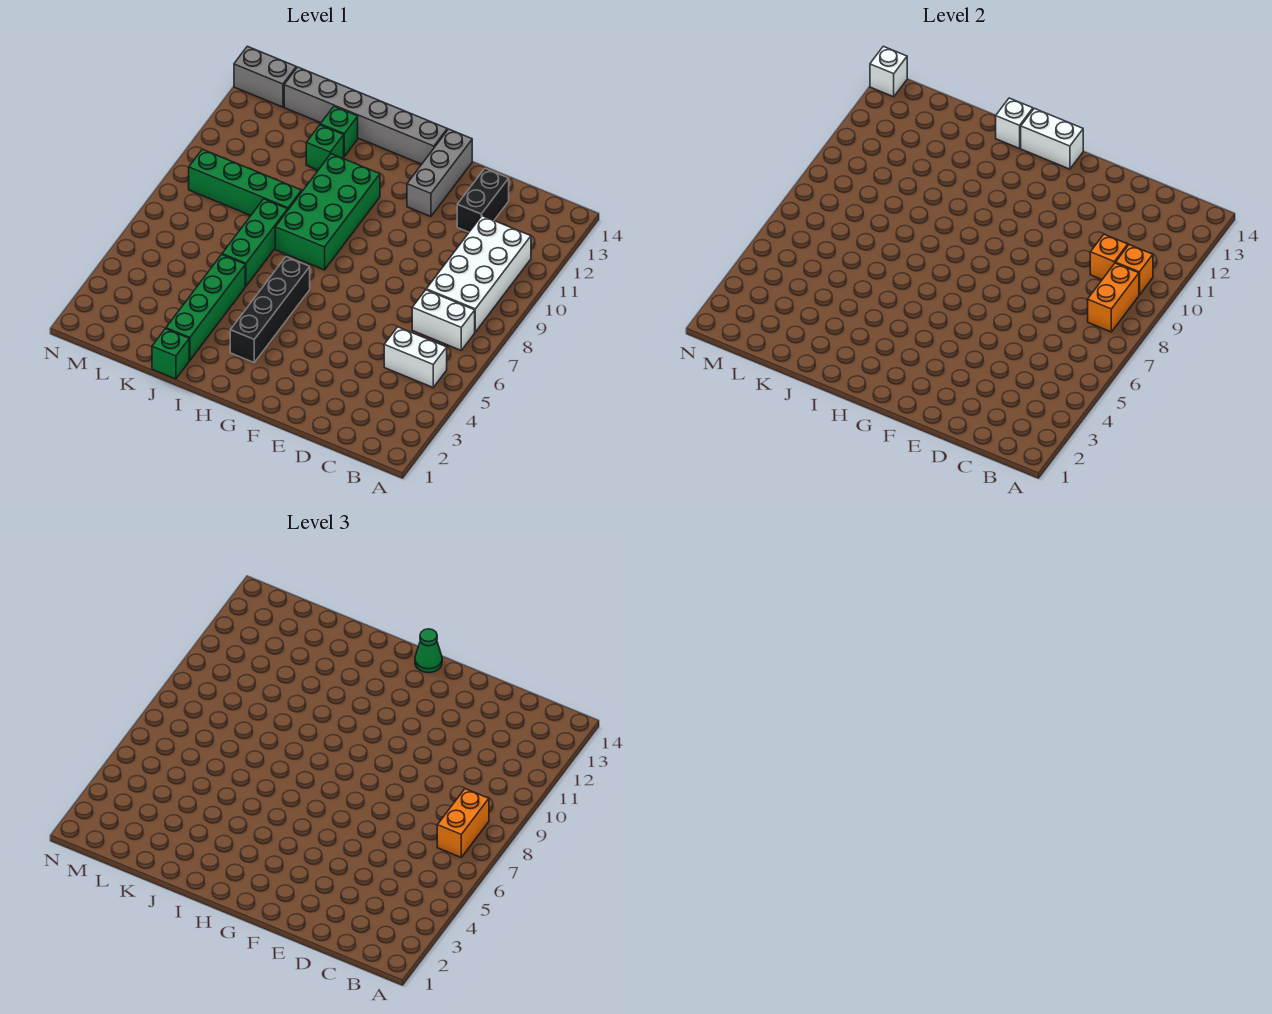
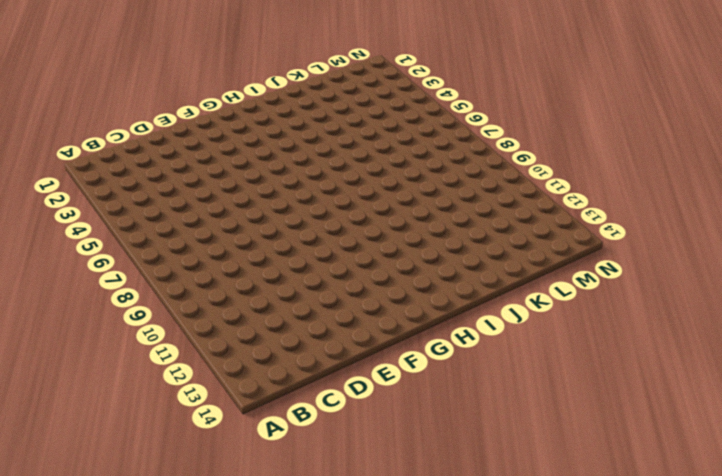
none -> white brick B5:C5 level 1
none -> white brick B7:C7 level 1
none -> white brick B8:C11 level 1

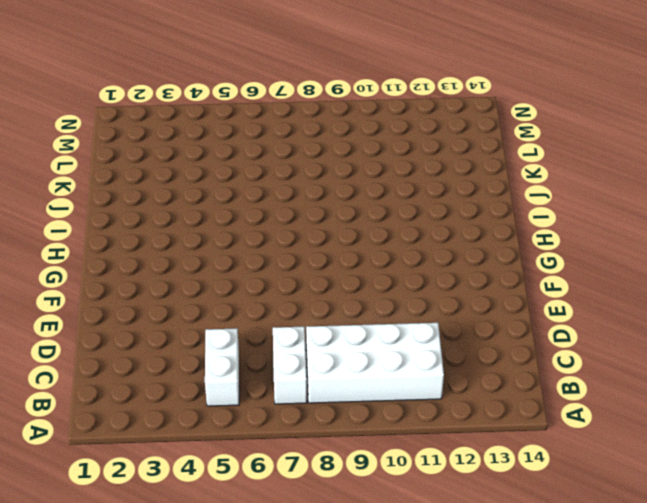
none -> black brick D12:D13 level 1
none -> grey brick F12:F14 level 1
none -> grey brick G14:L14 level 1

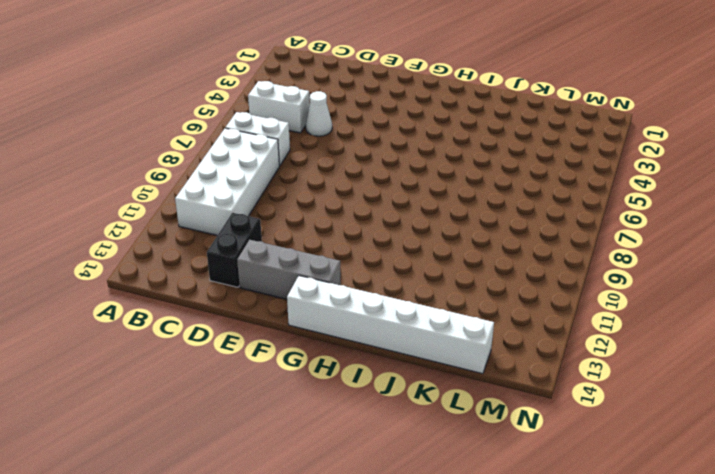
white cone D5 level 1 -> none
grey brick E13:G13 level 1 -> grey brick F12:F14 level 1
white brick G14:L14 level 1 -> grey brick G14:L14 level 1
none -> black brick H3:H6 level 1
none -> green brick H8:I11 level 1
none -> green brick J1 level 1

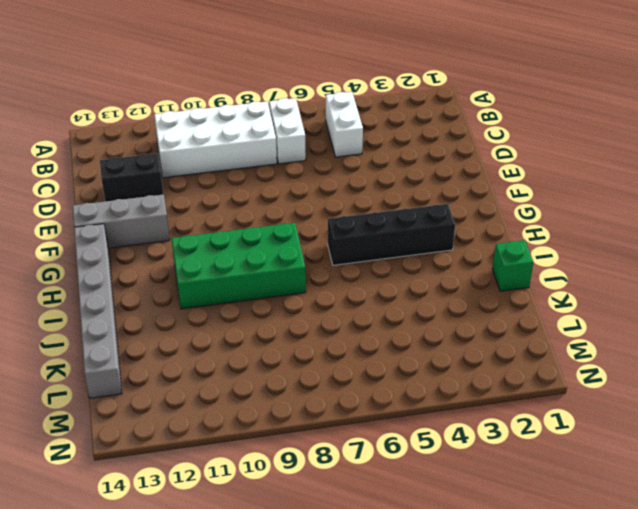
none -> green brick J2:J5 level 1
none -> green brick J6:J8 level 1
none -> green brick J9:M9 level 1

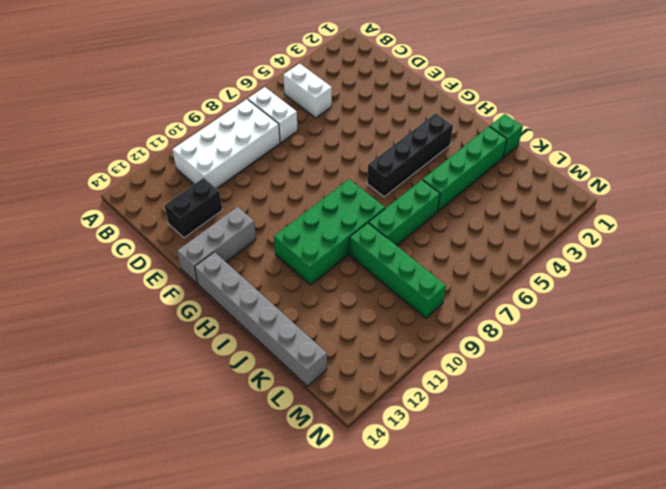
none -> green brick J12 level 1
none -> green brick J13 level 1
none -> grey brick M14:N14 level 1

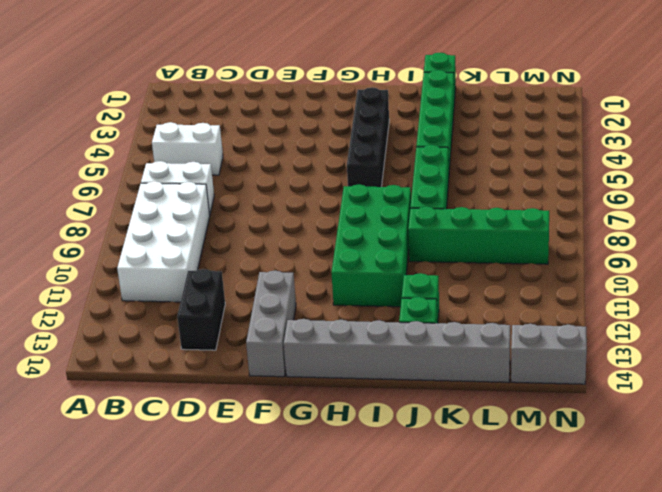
none -> orange brick B8:B9 level 2
none -> orange brick B10 level 2
none -> orange brick C10 level 2

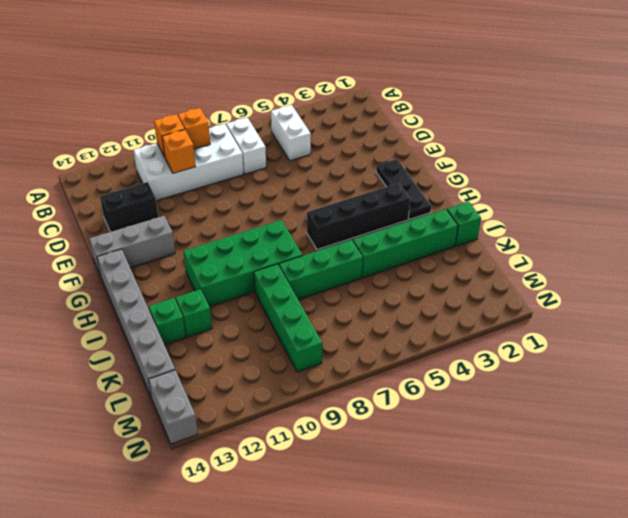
orange brick B9 level 2 -> orange brick B8:B9 level 2
black plate F2:H2 level 1 -> none
none -> white brick G14:H14 level 2
none -> white brick I14 level 2
none -> white brick N14 level 2

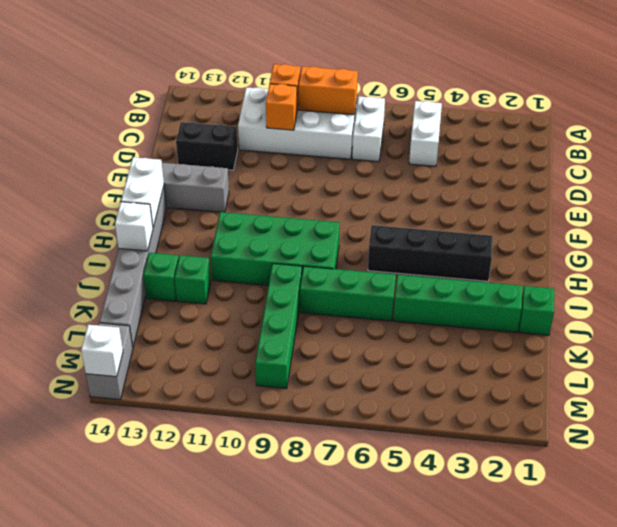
none -> orange brick B7:B8 level 3
none -> green cone G14 level 3

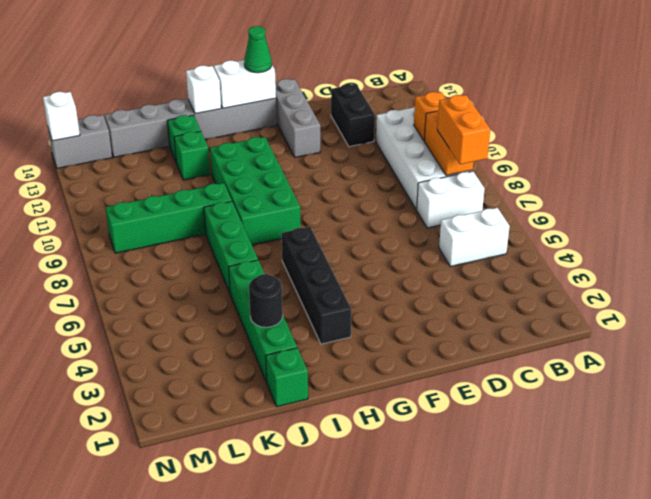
black round brick J3 level 2 -> none
none -> orange brick C10 level 2

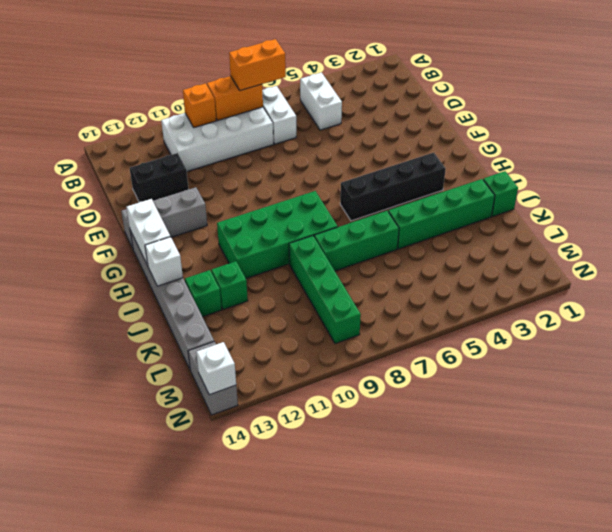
none -> orange brick C10 level 2
none -> green cone G14 level 3

